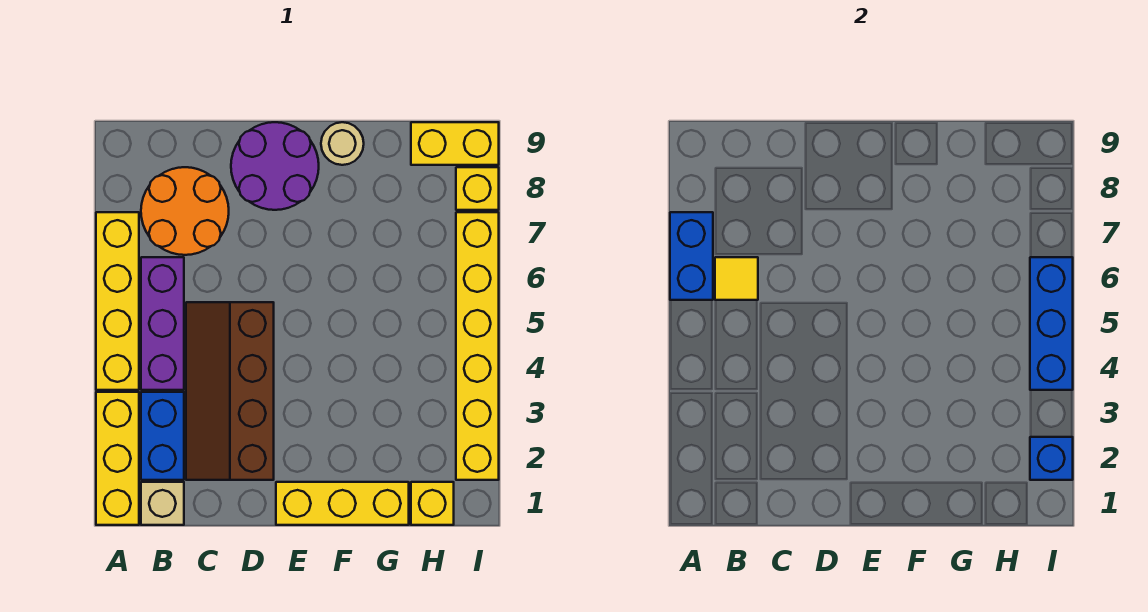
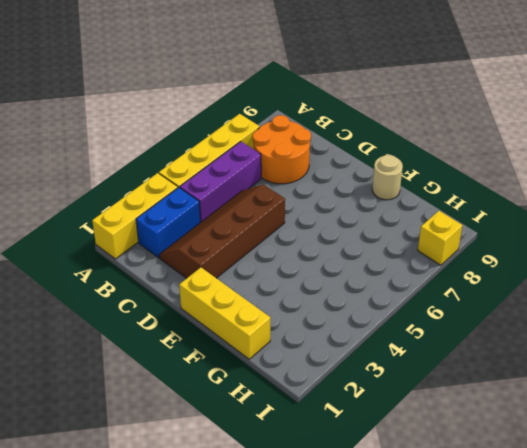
none -> tan brick B1 level 1
none -> purple round brick D8:E9 level 1
none -> yellow brick H1 level 1

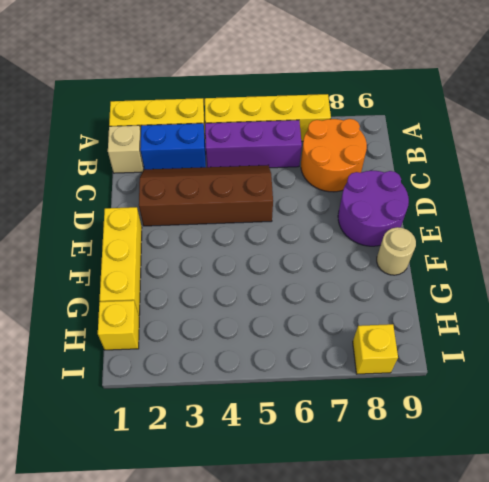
none -> yellow brick H9:I9 level 1
none -> yellow brick I2:I7 level 1
none -> blue brick A6:A7 level 2

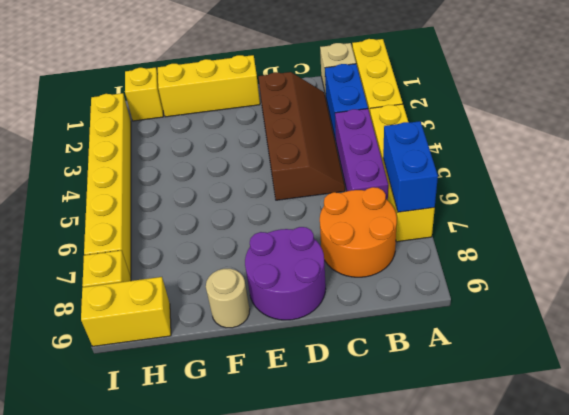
none -> yellow tile B6 level 2
none -> blue brick I2 level 2
none -> blue brick I4:I6 level 2

